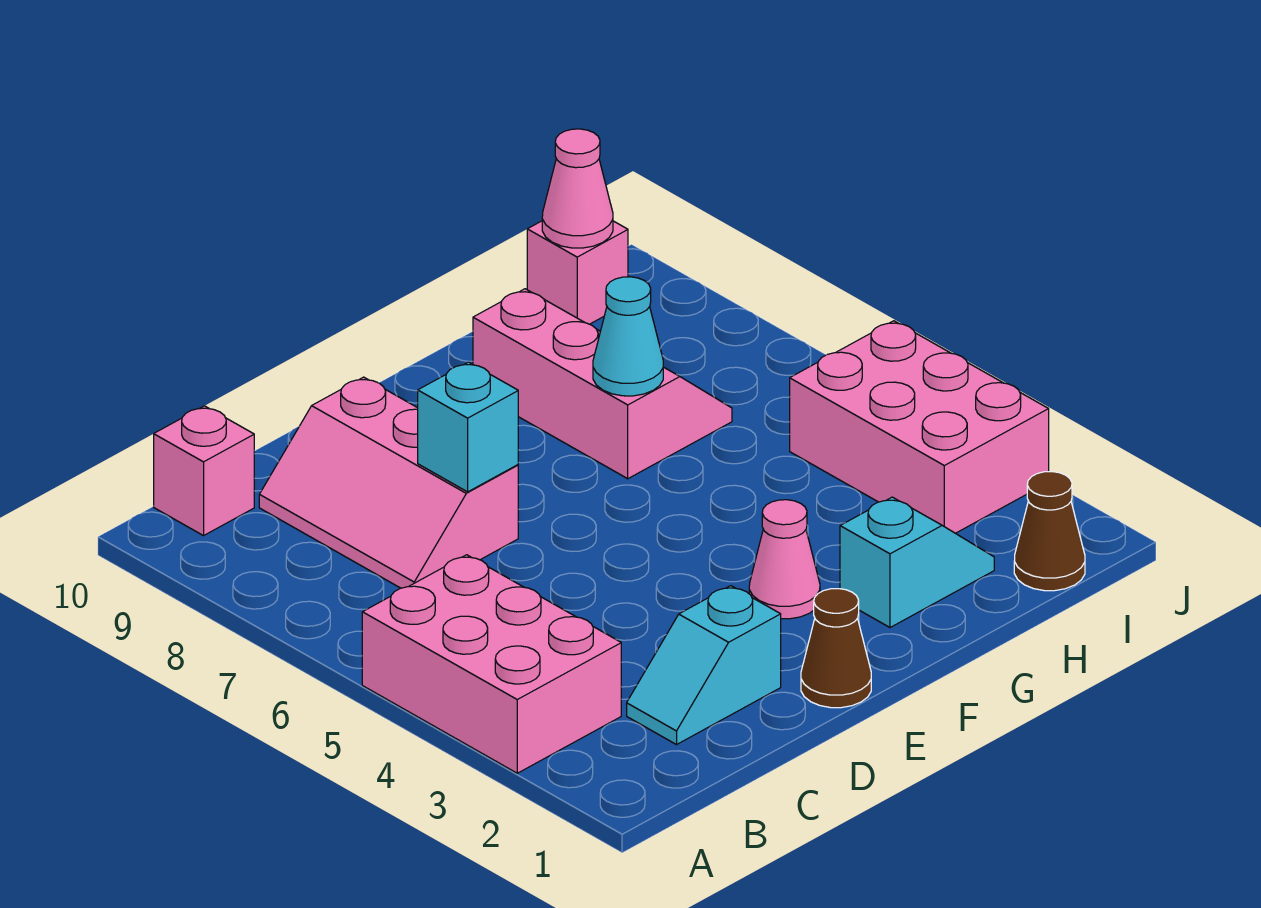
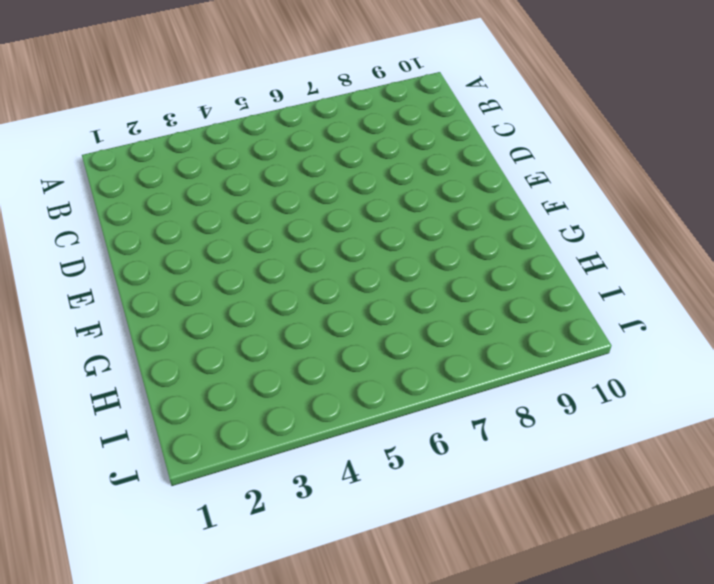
none -> pink brick A3:B5 level 1
none -> pink brick B10 level 1
none -> cyan slope C2:D2 level 1 top D

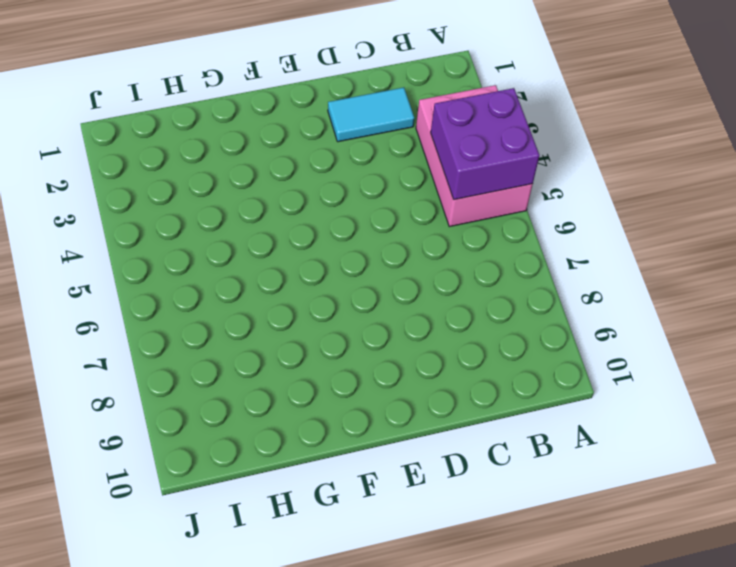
purple brick A4:B5 level 2 -> none
cyan tile C2:D2 level 1 -> cyan slope C2:D2 level 1 top D
none -> pink brick B10 level 1
none -> pink slope C7:D9 level 1 top D
none -> brown cone E1 level 1

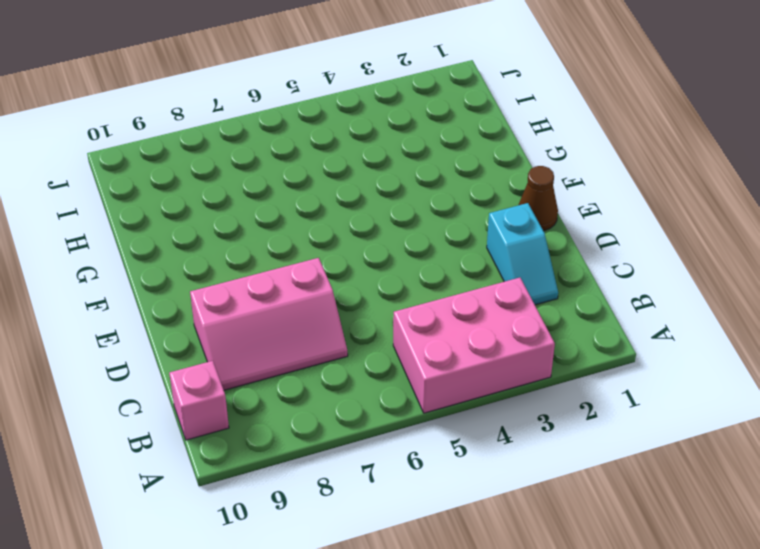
none -> pink cone F3 level 1
none -> cyan slope G2:H2 level 1 top G
none -> pink slope G7:H9 level 1 top G

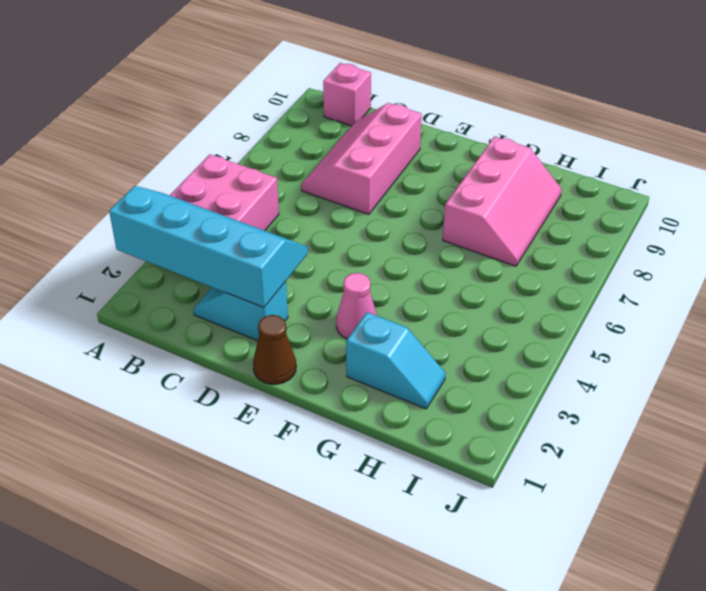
cyan slope A2:D3 level 2 top 2 -> none
none -> brown cone I1 level 1
none -> pink brick I3:J5 level 1
none -> pink brick I10 level 1

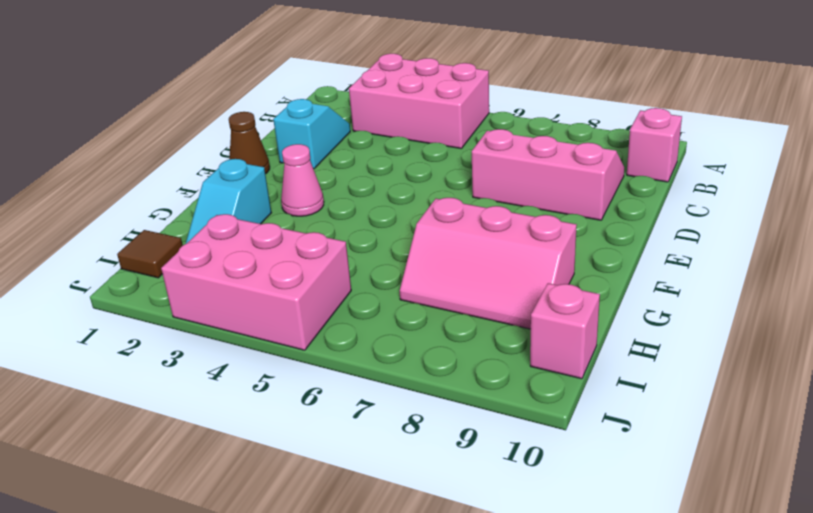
brown tile I1 level 1 -> brown cone I1 level 1
none -> cyan brick D7 level 2
none -> cyan cone G7 level 2
none -> pink cone I10 level 2

